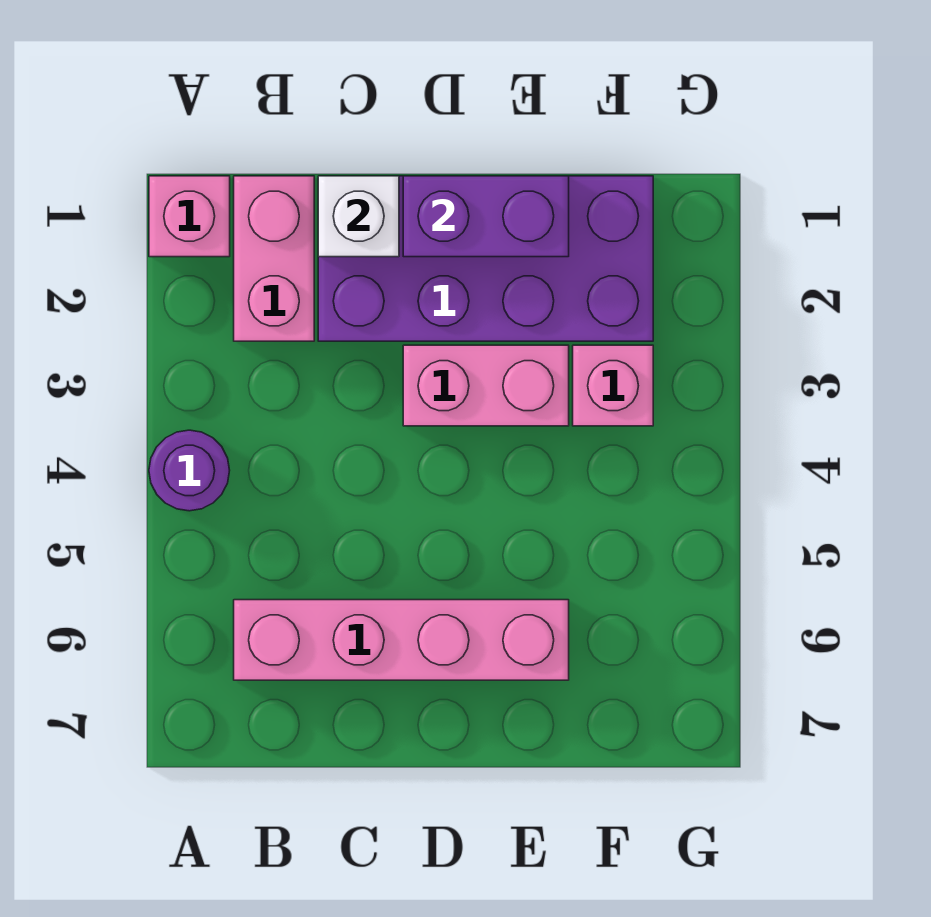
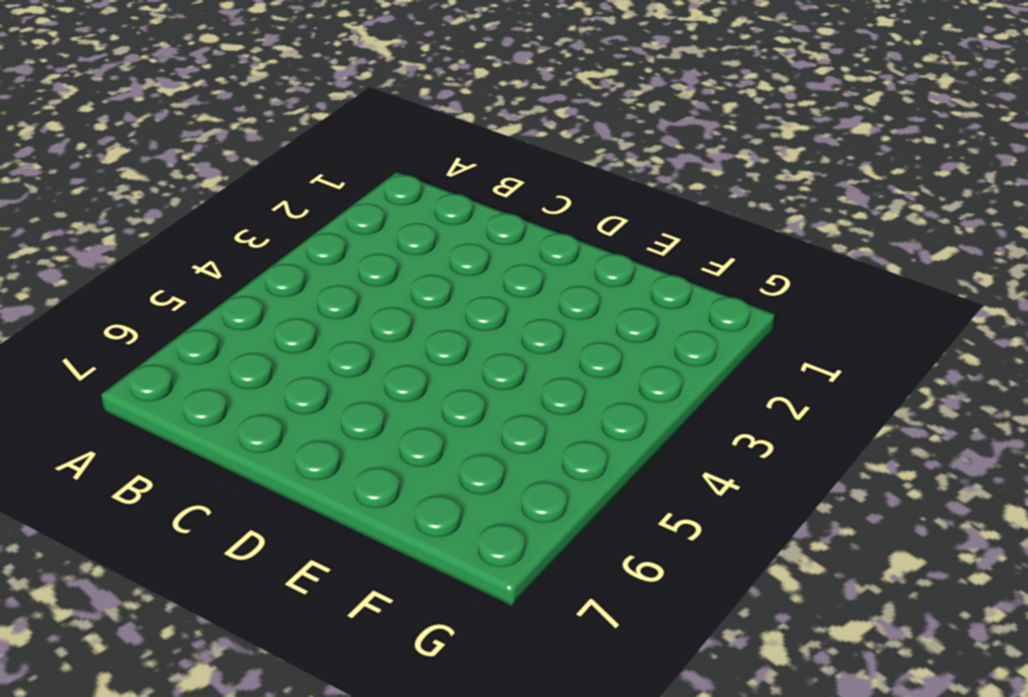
none -> pink brick A1 level 1
none -> purple round brick A4 level 1

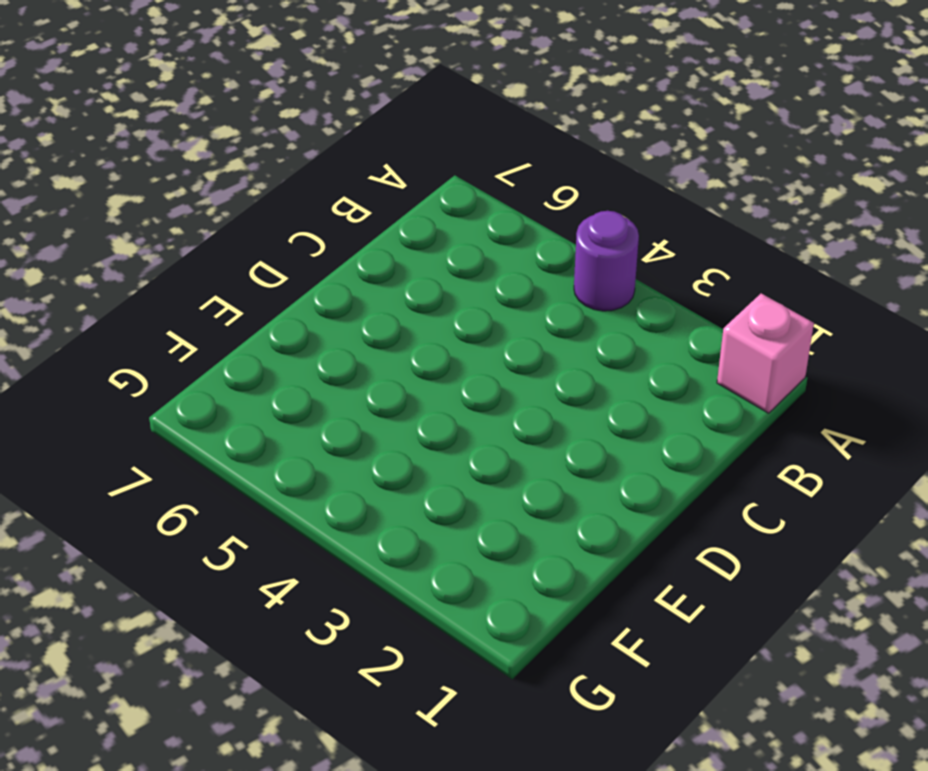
none -> pink brick B1:B2 level 1
none -> pink brick B6:E6 level 1

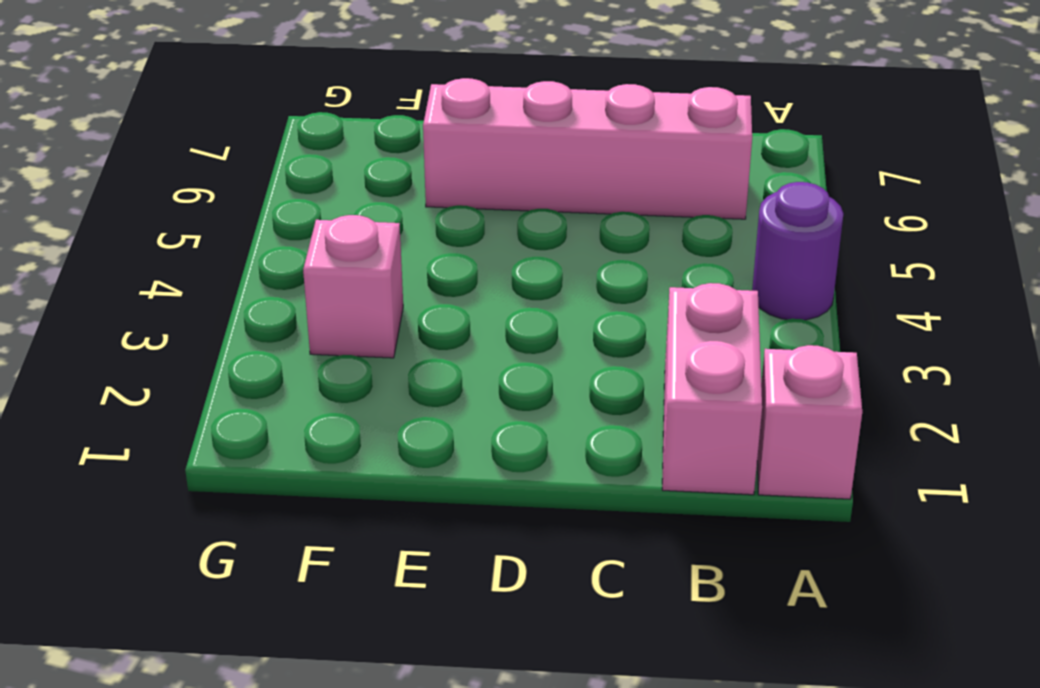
none -> purple brick C1:F2 level 1
none -> pink brick D3:E3 level 1

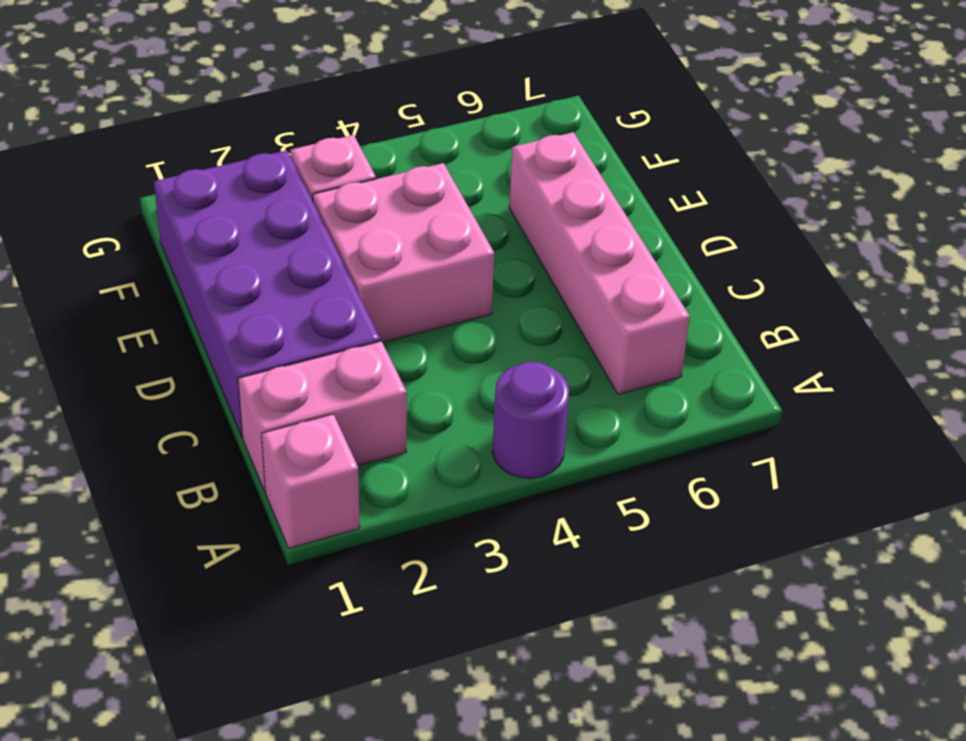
pink brick D3:E4 level 1 -> pink brick D3:E3 level 1
none -> white brick C1 level 2
none -> purple brick D1:E1 level 2

